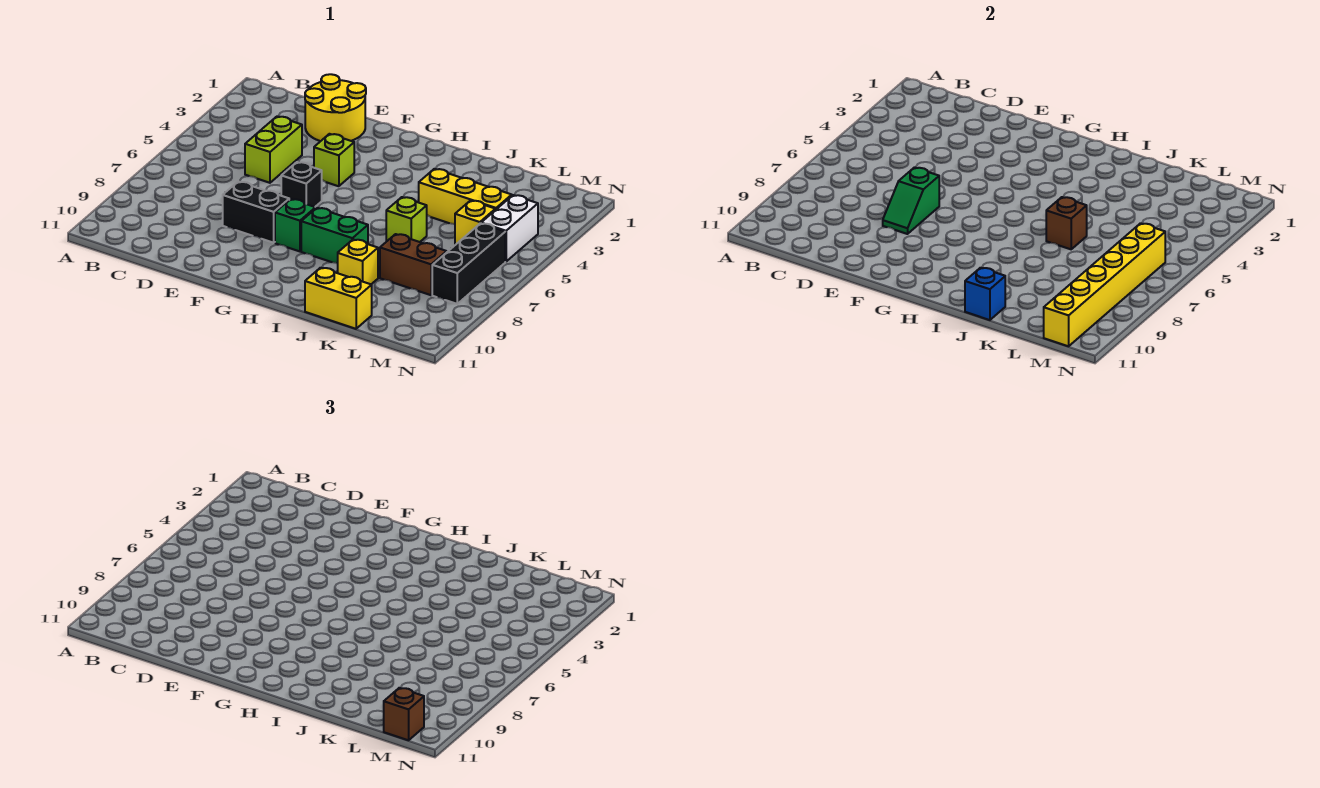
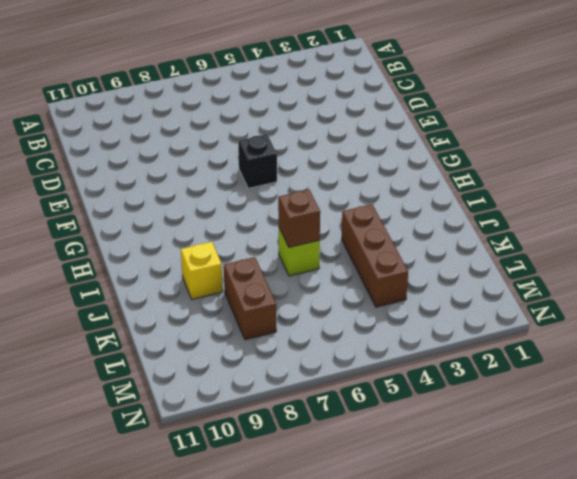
brown brick J4:L4 level 1 -> yellow brick J4:L4 level 1
none -> yellow round brick D1:E2 level 1
none -> lime brick D4:D5 level 1
none -> black brick E8:F8 level 1

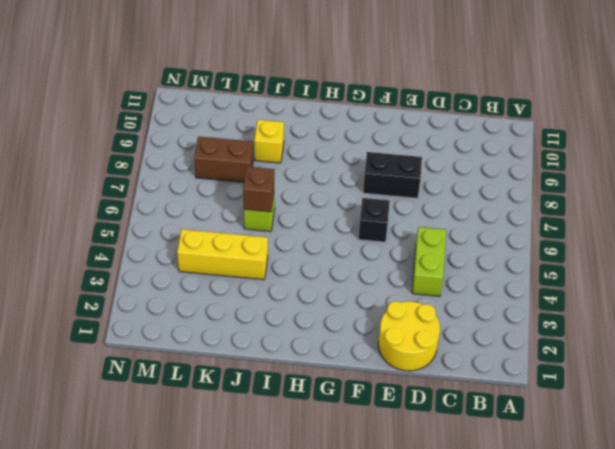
none -> lime brick F4 level 1
none -> green brick G8 level 1
none -> green brick H8:I8 level 1

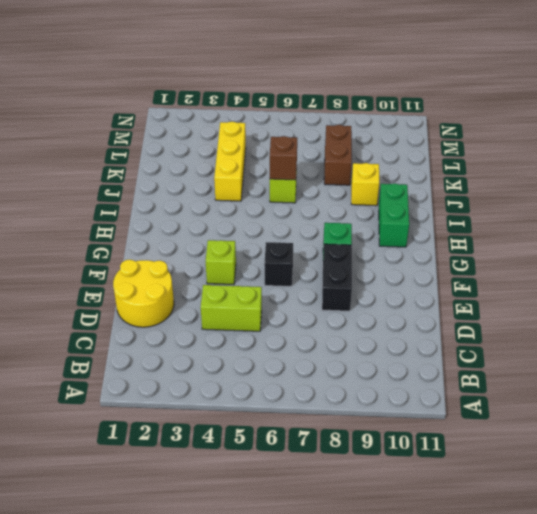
green brick H10:I10 level 1 -> green brick H8:I8 level 1
none -> yellow brick J11:K11 level 1
none -> yellow brick L5 level 1
none -> white brick M4:M5 level 1

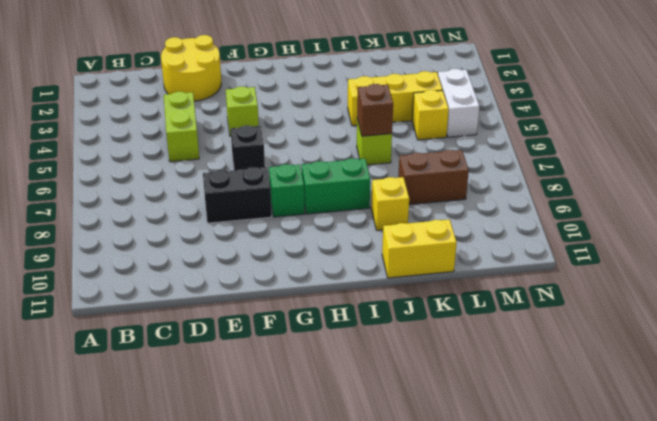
none -> black brick M6:M8 level 1
none -> green slope E7:E8 level 2 top 7
none -> blue brick J11 level 2

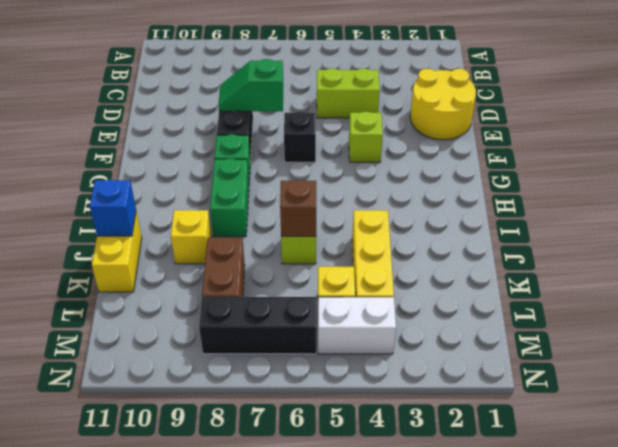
none -> yellow brick M6:M11 level 2
none -> brown brick M11 level 3

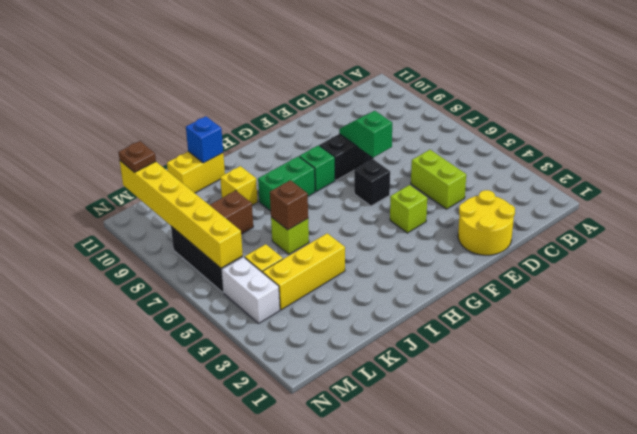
brown plate M11 level 3 -> brown brick M11 level 3

